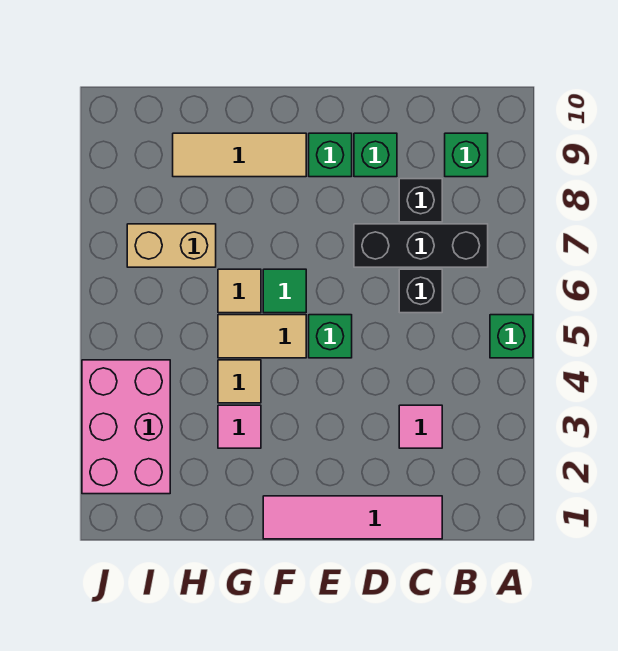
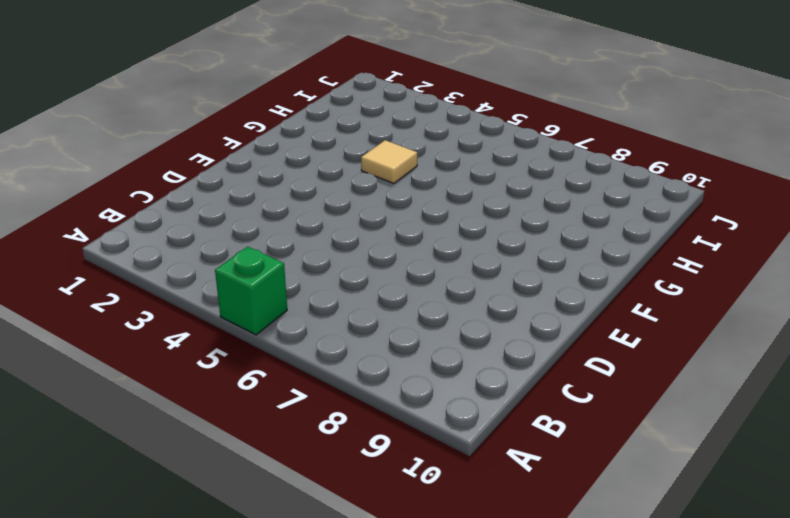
none -> black brick B7:D7 level 1
none -> green brick B9 level 1
none -> pink tile C1:F1 level 1

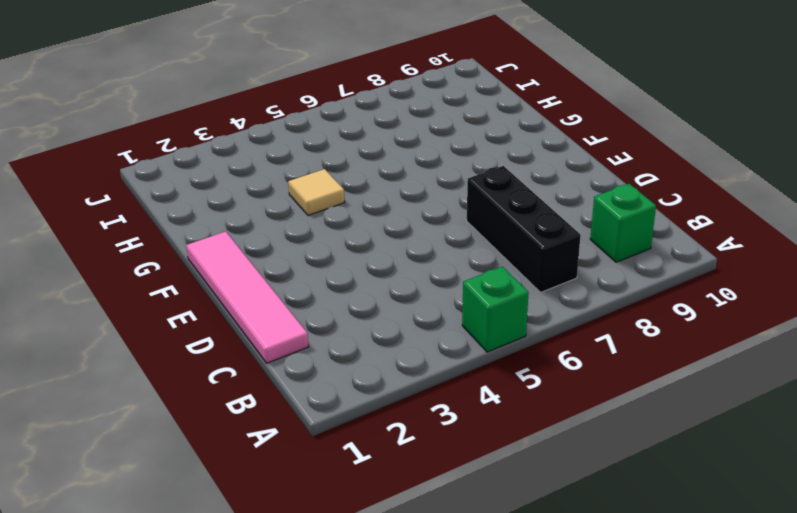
none -> pink tile C3 level 1
none -> black brick C6 level 1
none -> black brick C8 level 1

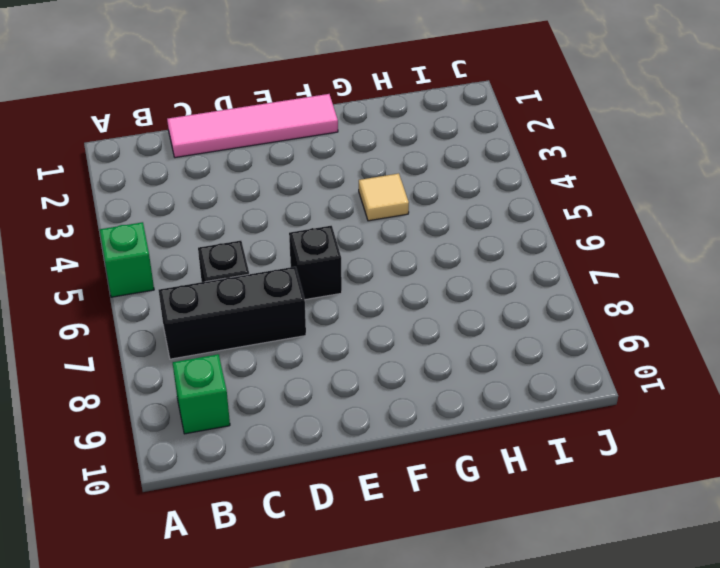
black brick E6 level 1 -> black brick C8 level 1
none -> pink tile C3 level 1
none -> green brick D9 level 1
none -> green brick E5 level 1

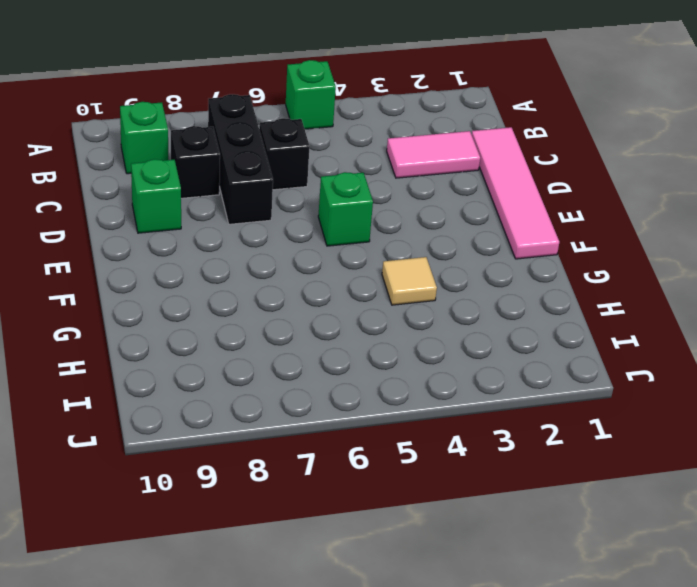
pink tile C2:C3 level 1 -> pink tile C3 level 1
none -> green brick E9 level 1
none -> tan tile F5:G5 level 1
none -> green tile F6 level 1

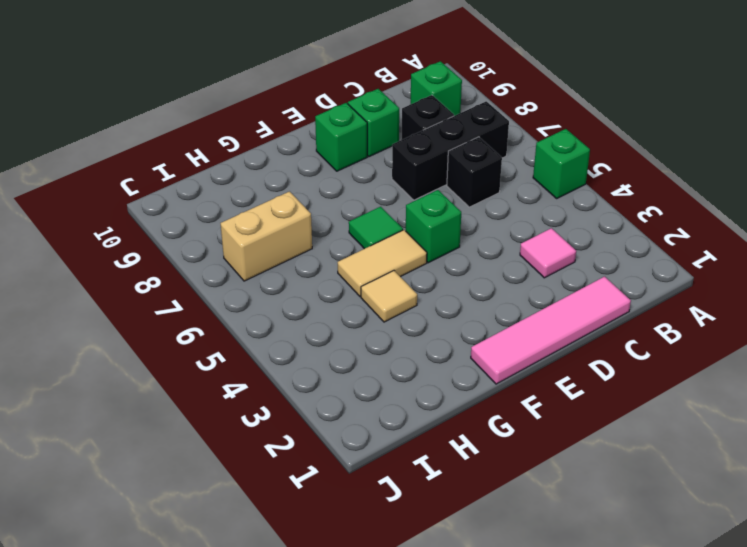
none -> tan tile F9:H9 level 1
none -> pink tile G3 level 1
none -> tan tile G6 level 1

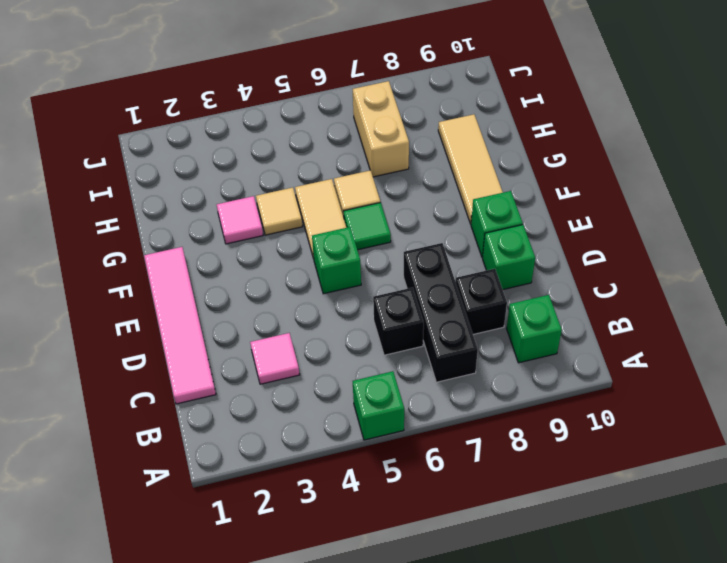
none -> pink brick I2:J4 level 1

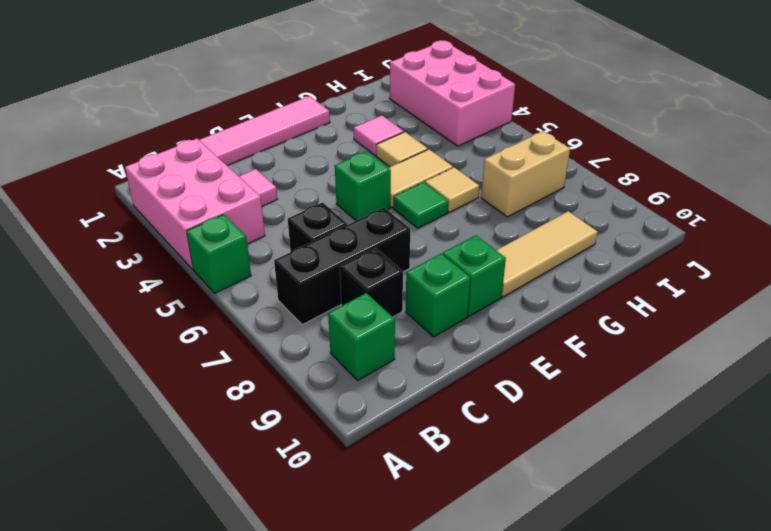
pink brick A2:B4 level 1 -> none

